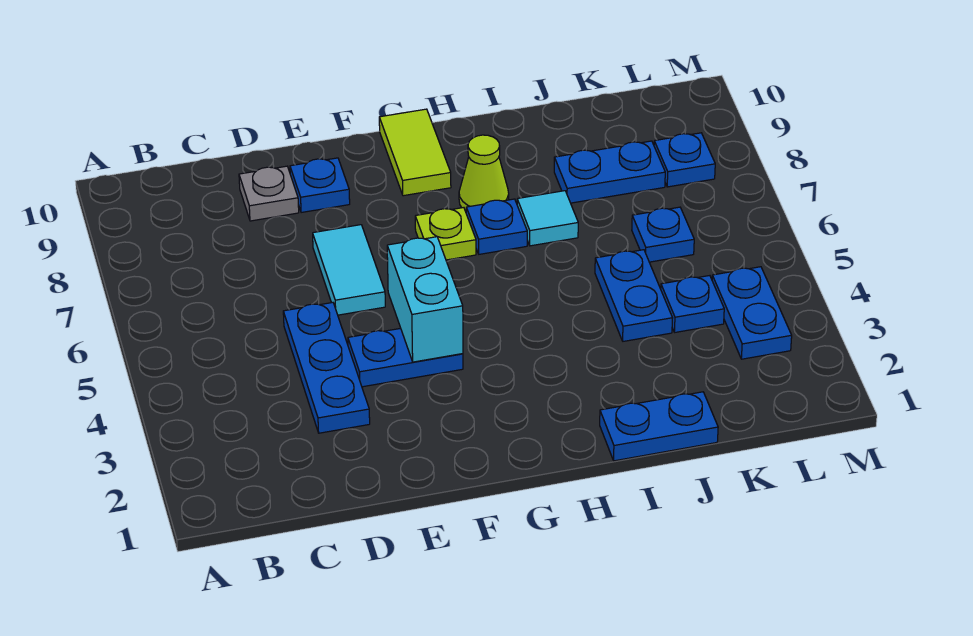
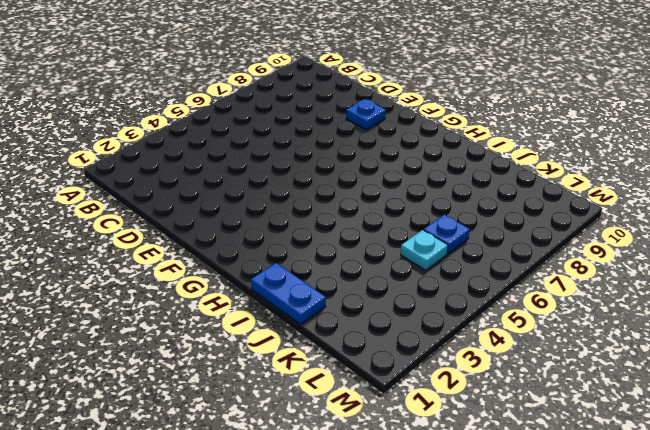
cyan plate K5 level 1 -> none
none -> blue plate D3:D5 level 1
none -> grey plate D9 level 1
none -> blue plate E4:F4 level 1

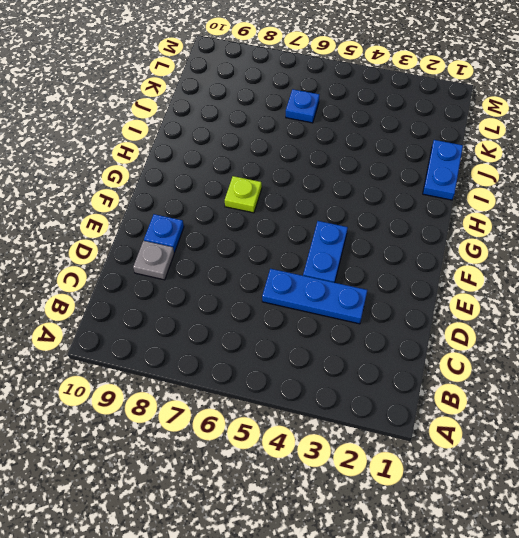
none -> cyan tile E6:E7 level 1
none -> lime tile G9:G10 level 1
none -> blue plate H7 level 1

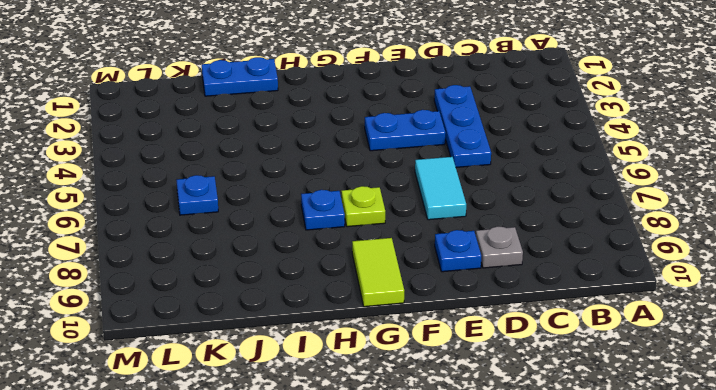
none -> lime cone H8 level 1
none -> cyan tile I7 level 1
none -> blue plate J4:J5 level 1

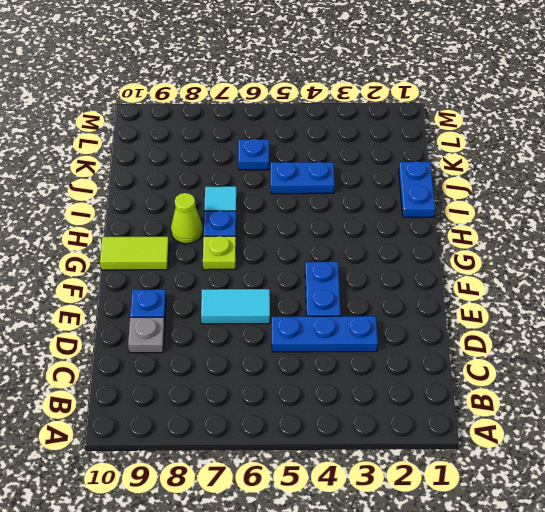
none -> blue plate J8:K8 level 1
none -> blue plate K4 level 1
none -> blue plate L3:L4 level 1

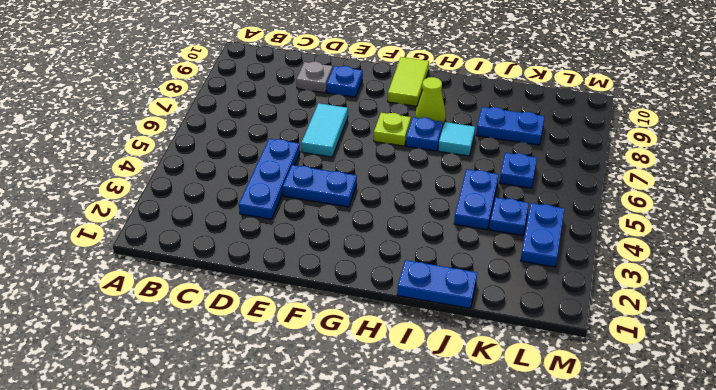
none -> blue plate L8 level 1
none -> cyan brick F4:F5 level 2

